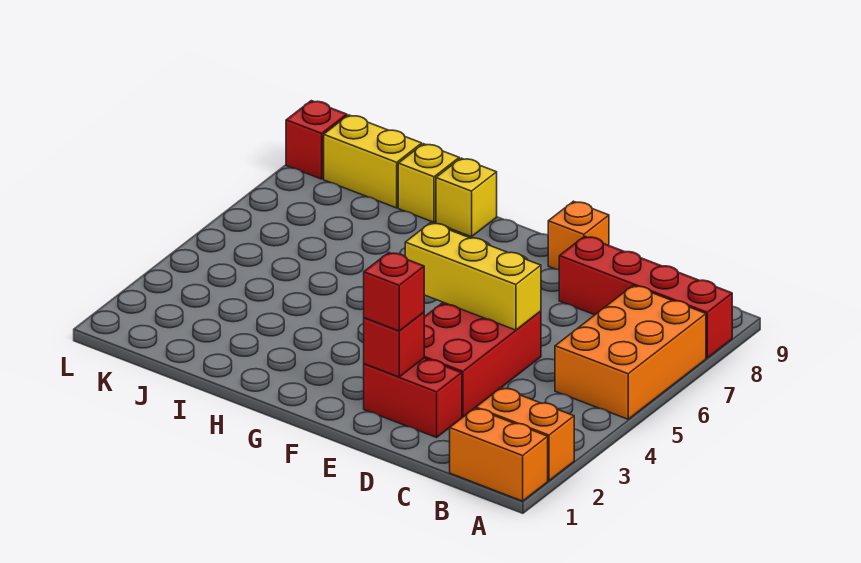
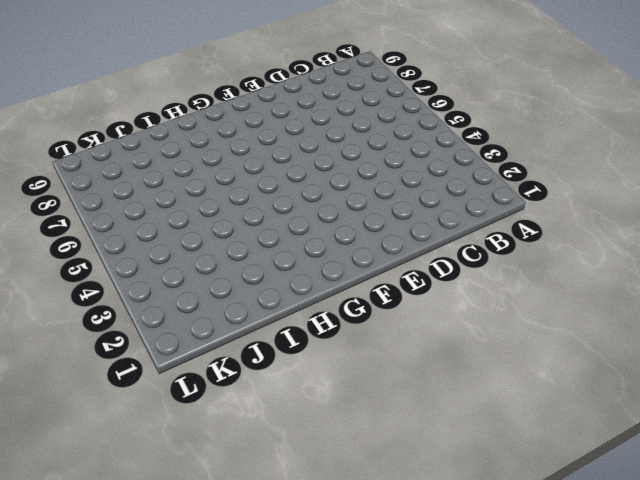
none -> orange brick A1:B1 level 1
none -> orange brick A2:B2 level 1
none -> orange brick A5:B7 level 1

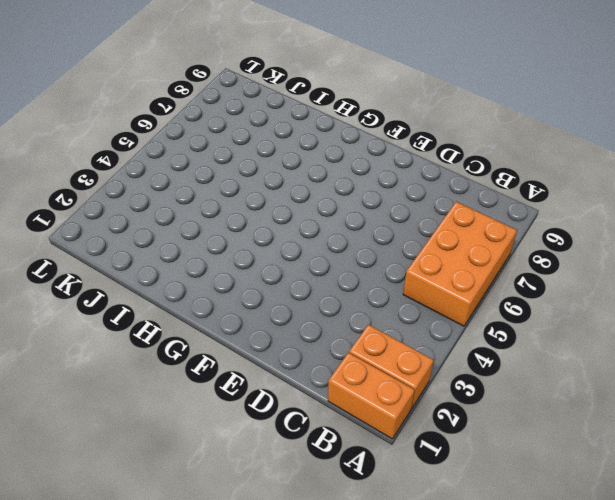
none -> red brick A8:D8 level 1
none -> red brick D2:E2 level 1
none -> red brick D3:E5 level 1

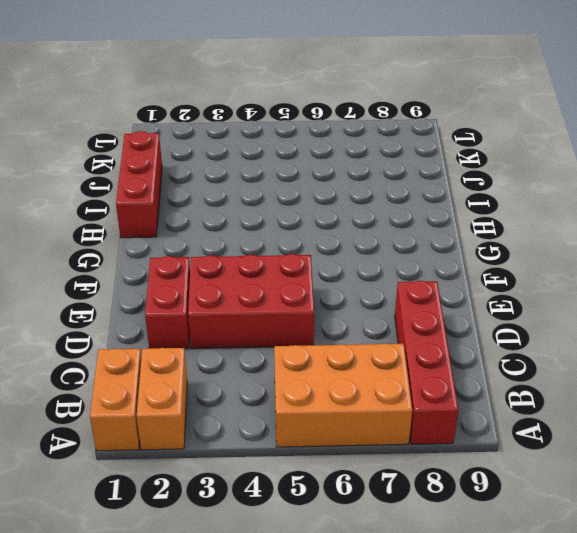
red brick H1:J1 level 1 -> none
none -> orange brick E9 level 1
none -> yellow brick H9 level 1
none -> yellow brick I9 level 1

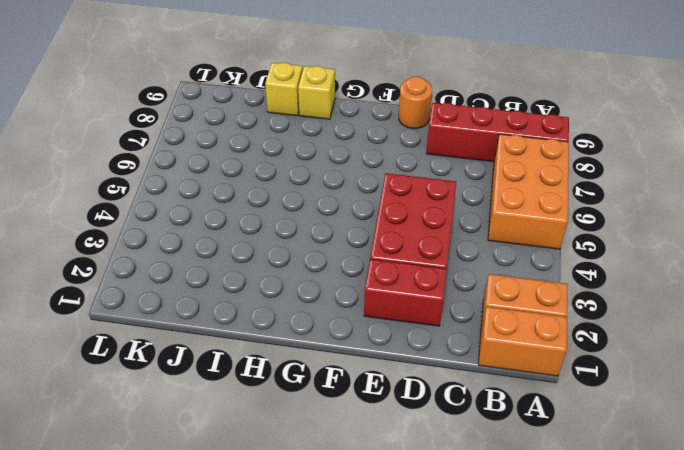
orange round brick E9 level 1 -> orange brick E9 level 1
none -> yellow brick J9:K9 level 1
none -> red brick L9 level 1
none -> yellow brick D5:F5 level 2

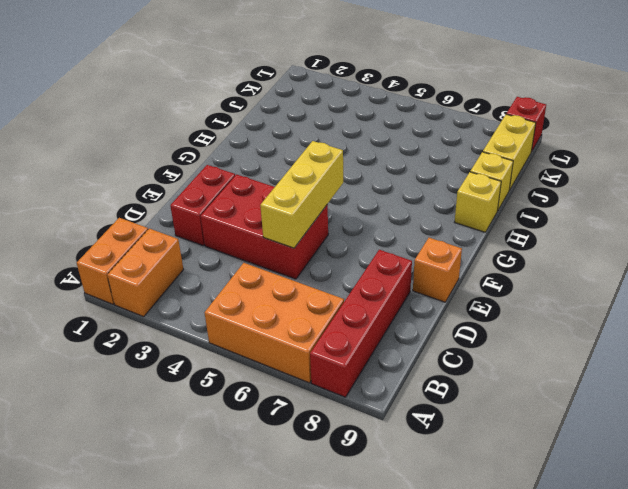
none -> red brick E2 level 2
none -> red brick E2 level 3

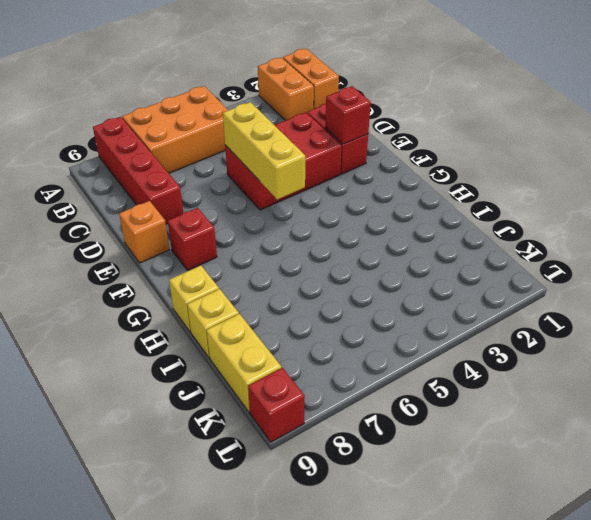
red brick F8 level 1 -> red brick E2 level 3

